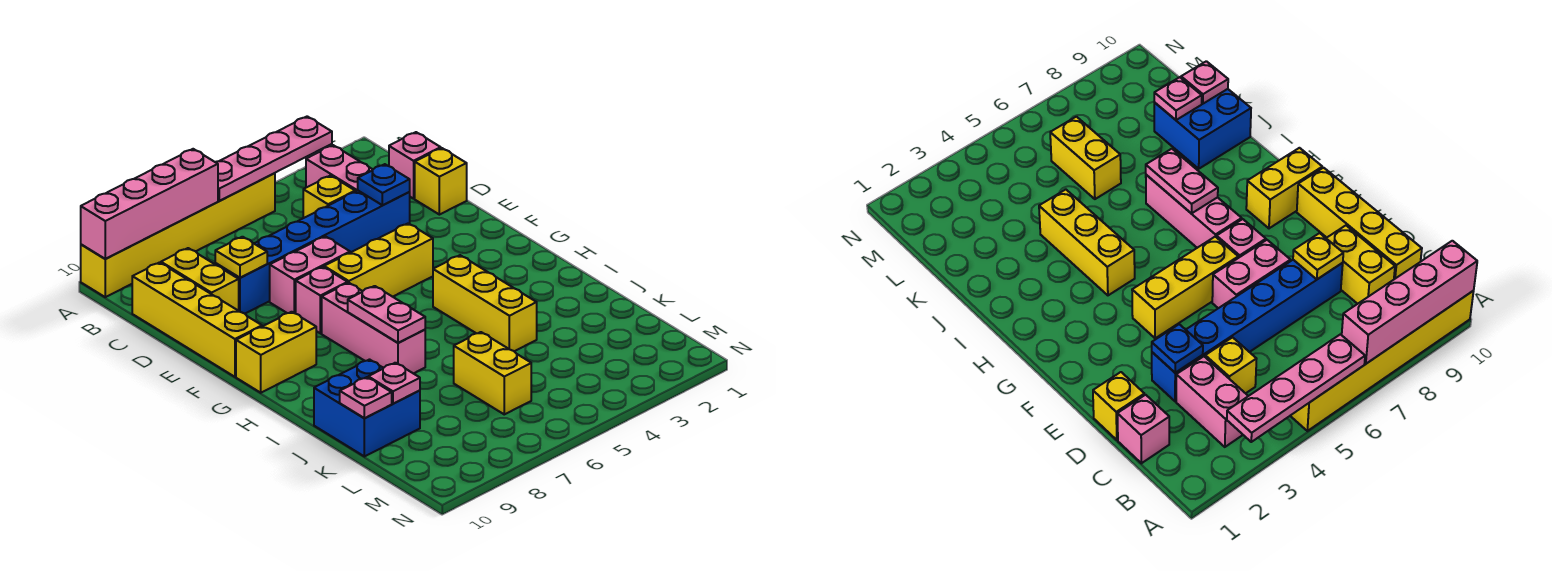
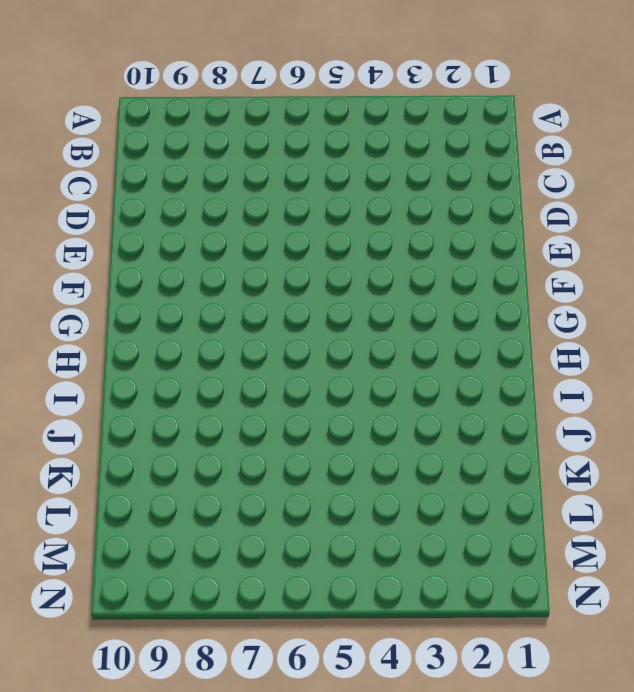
none -> yellow brick A5:A10 level 1
none -> pink brick B3:C3 level 1
none -> pink brick C1 level 1

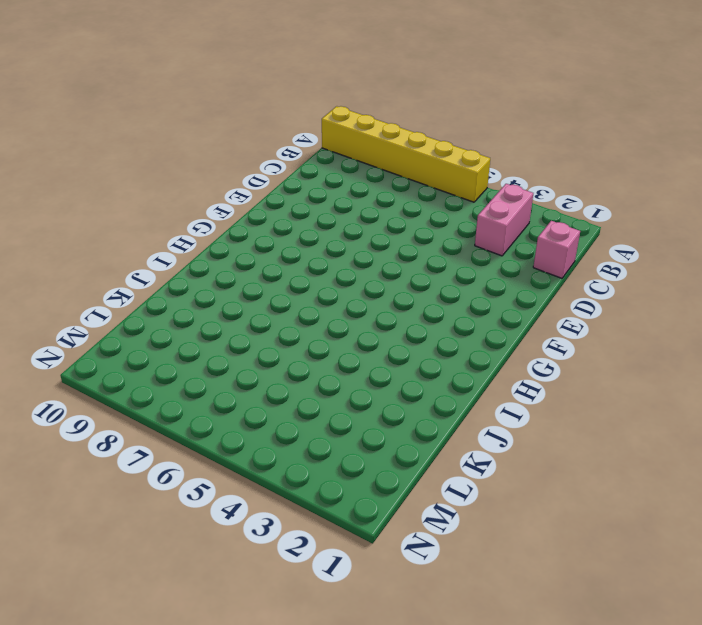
none -> yellow brick C4 level 1
none -> yellow brick C9:D9 level 1
none -> yellow brick C10:F10 level 1

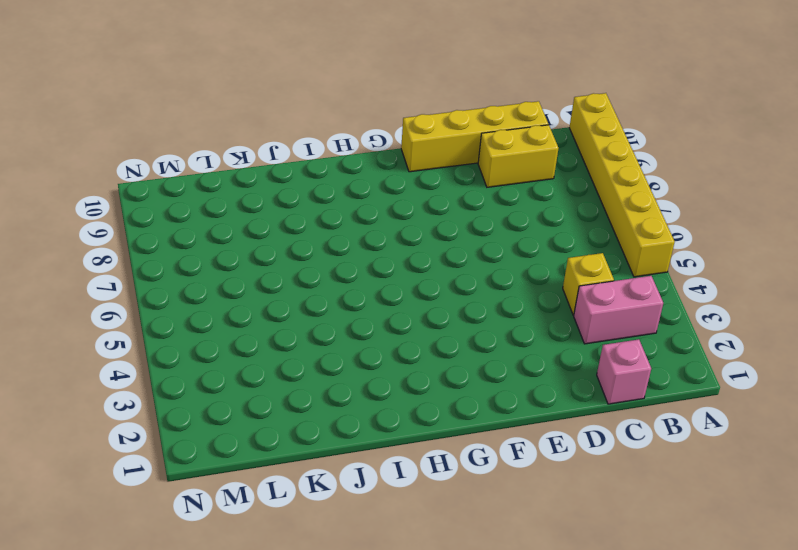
none -> yellow brick D1 level 1
none -> blue brick D3:D8 level 1
none -> pink brick E6:E7 level 1

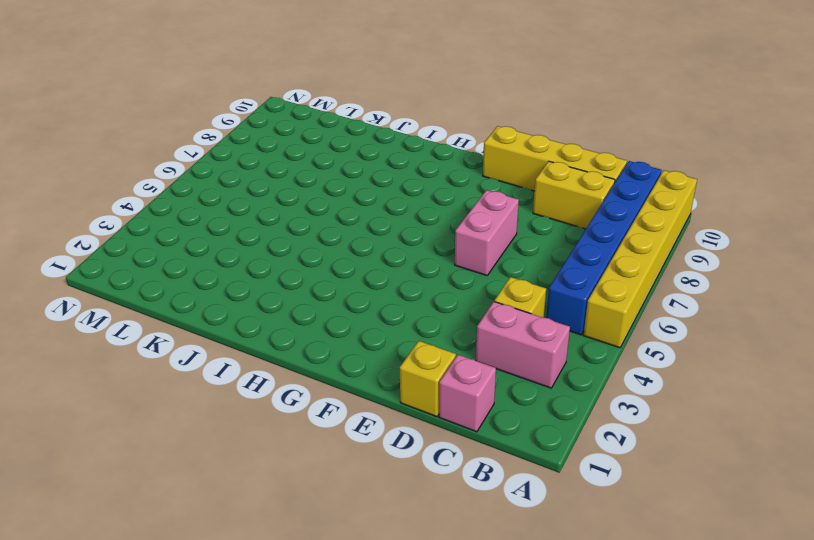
blue brick B5:B10 level 1 -> blue brick D3:D8 level 1
none -> yellow brick F4:F6 level 1
none -> pink brick F7 level 1
none -> pink brick G7:I7 level 1

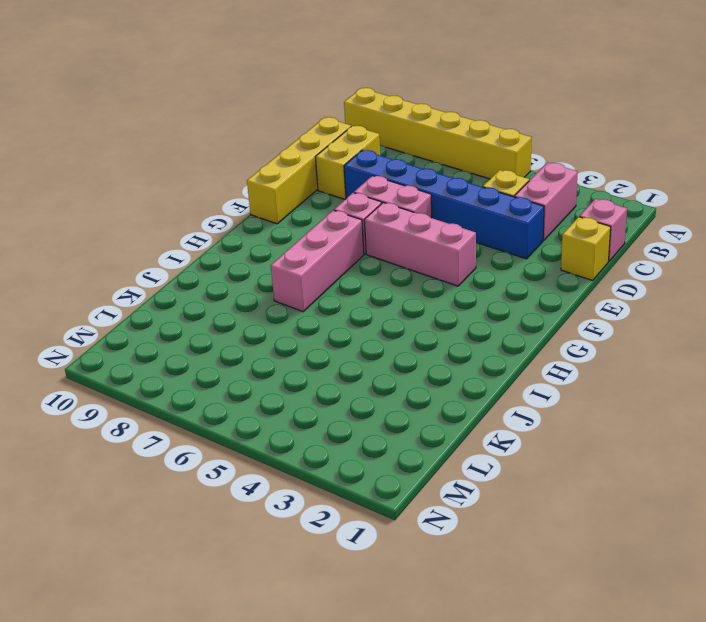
pink brick F4:F6 level 1 -> yellow brick F4:F6 level 1
none -> yellow brick G9:G10 level 1
none -> yellow brick H4:J4 level 1
none -> blue brick J9:K10 level 1

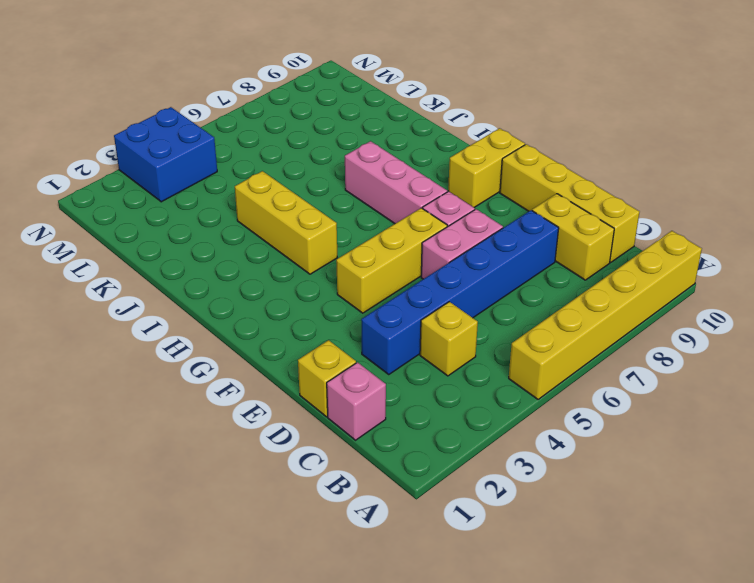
blue brick M3:N4 level 1 -> blue brick J9:K10 level 1
none -> pink brick B3:C3 level 1
none -> yellow brick K6:L6 level 1
none -> pink plate A3:A6 level 2

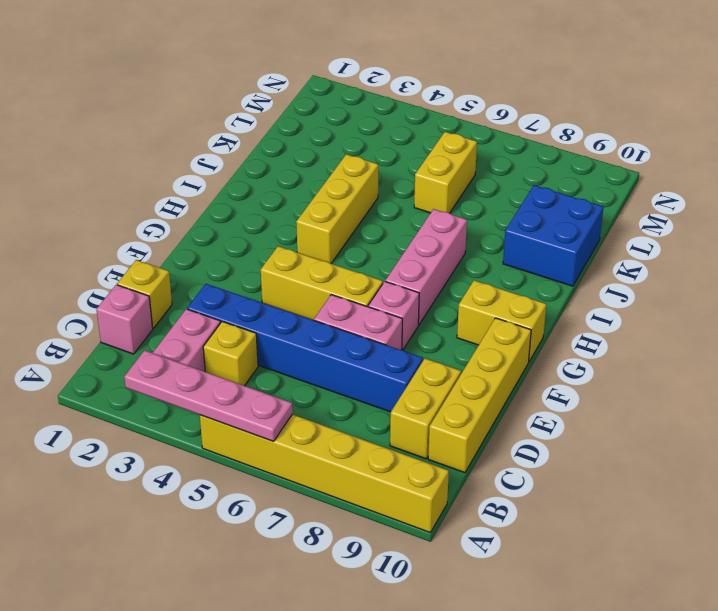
none -> pink brick A7:A10 level 2
none -> blue plate D3 level 2
none -> yellow plate D8 level 2

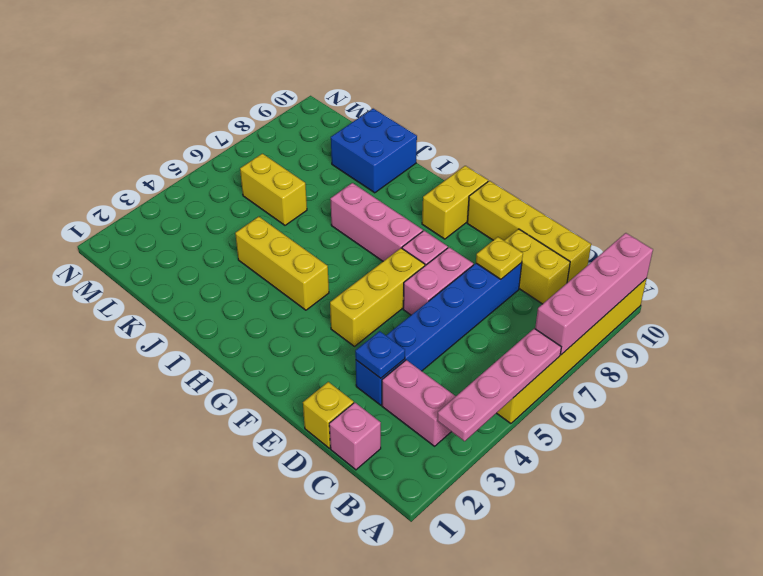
none -> yellow brick C4 level 1
none -> pink plate H7:I7 level 2
none -> pink plate K9 level 2

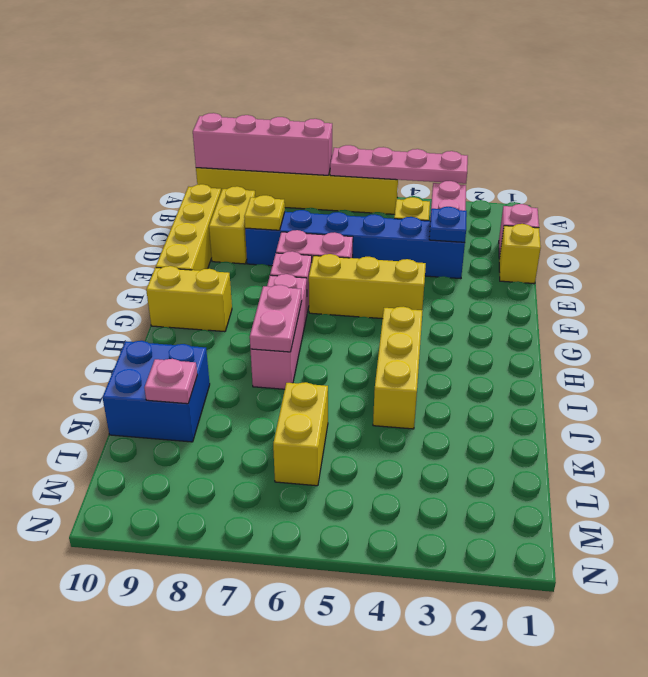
none -> pink plate K10 level 2

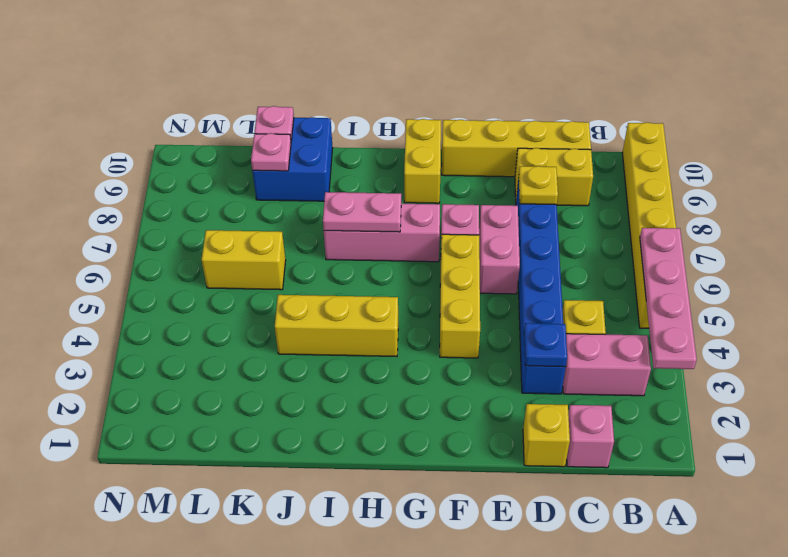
none -> pink brick A7:A10 level 2

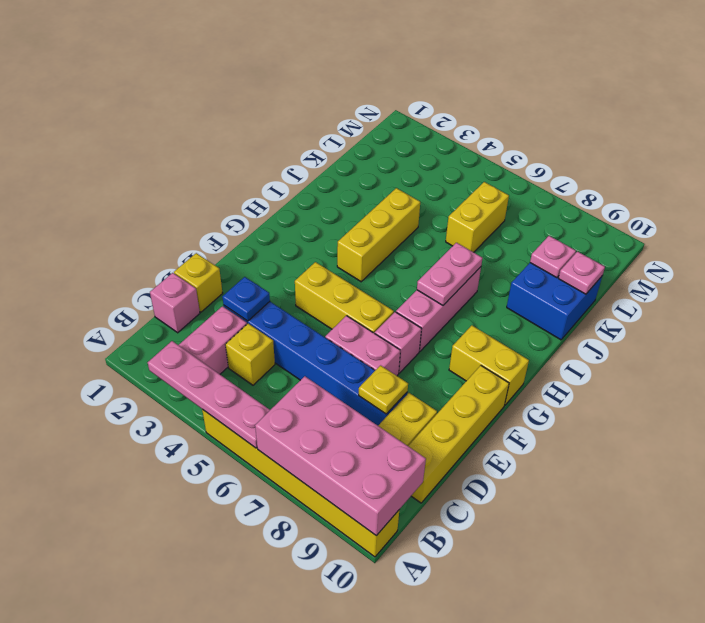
pink brick A7:B10 level 2 -> pink brick A7:A10 level 2

